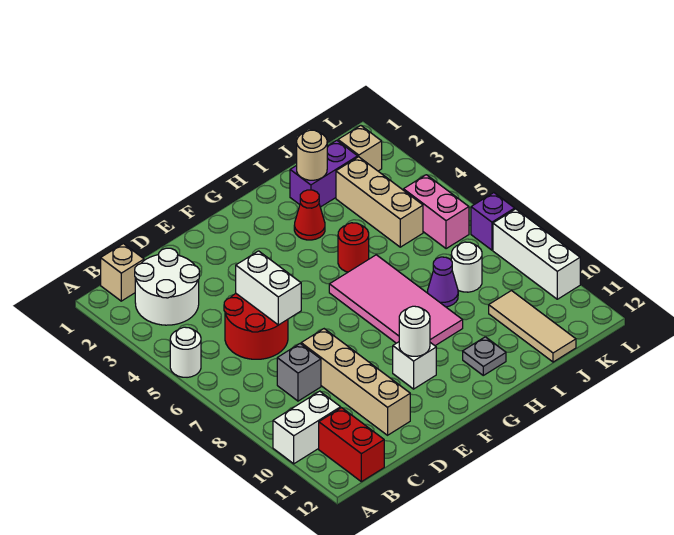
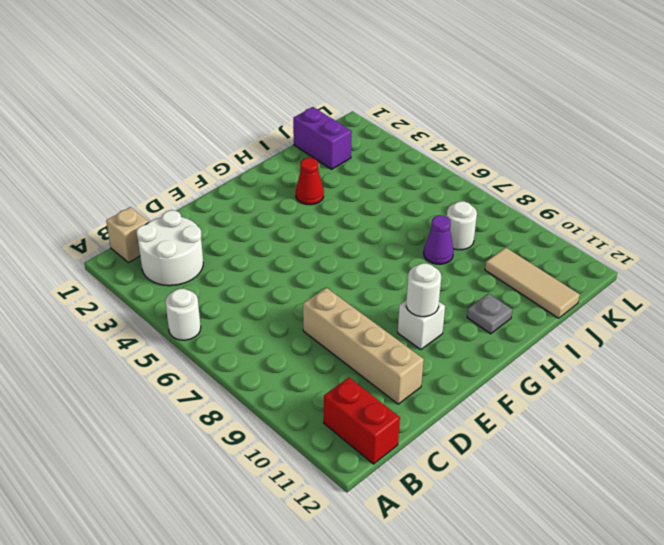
purple brick J1:J2 level 1 -> purple brick I2:J2 level 1
none -> white brick A10:B10 level 1
none -> red round brick C5:D6 level 1
none -> grey brick C8 level 1

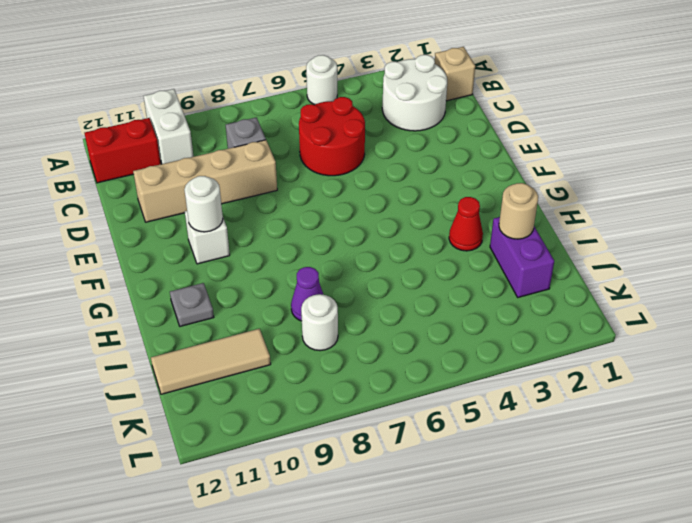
none -> pink tile G6:H9 level 1
none -> red round brick H5 level 1
none -> tan brick J3:J5 level 1

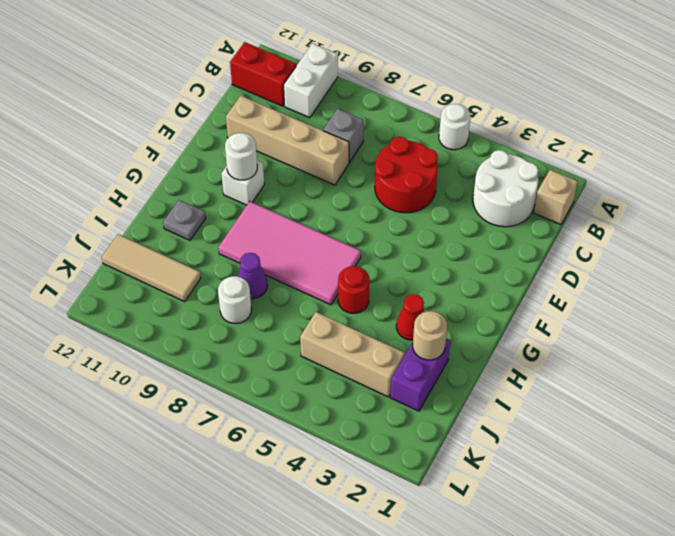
none -> tan brick K2 level 1
none -> pink brick K5:K6 level 1
none -> purple brick L7 level 1

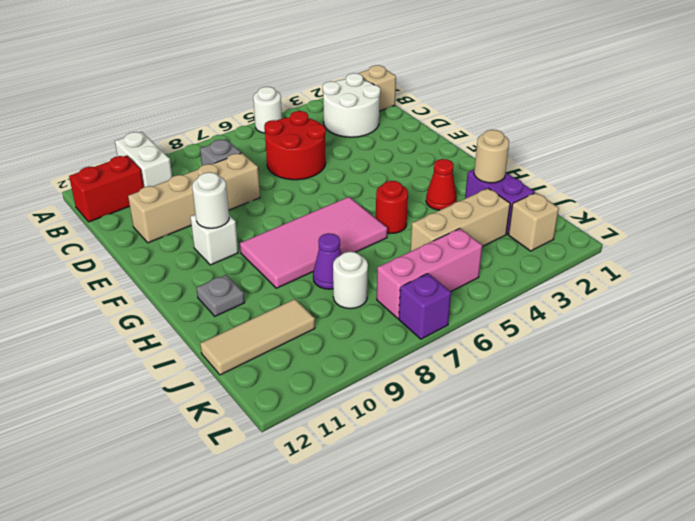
pink brick K5:K7 level 1 -> pink brick K5:K6 level 1
none -> white brick L8:L10 level 1
none -> white brick D5:D6 level 2

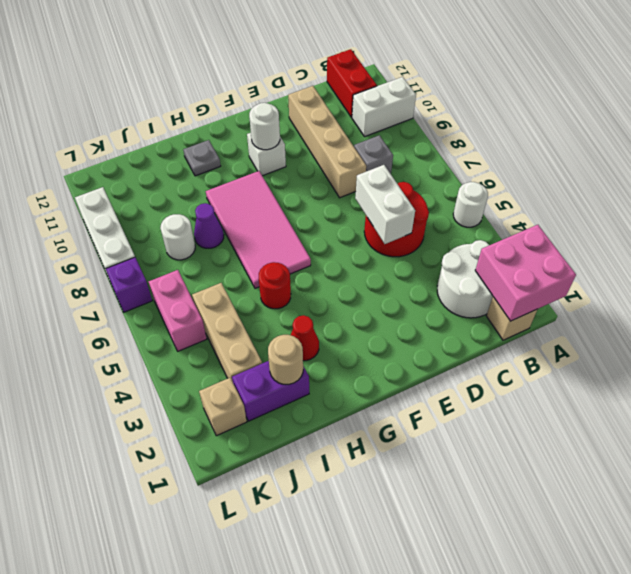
pink brick A1:B2 level 2 -> none
none -> tan tile J10:J12 level 1

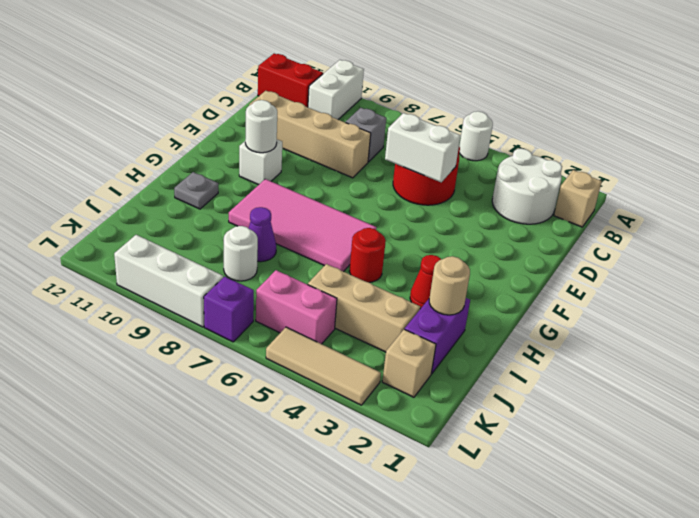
tan tile L3:L5 level 1 -> tan tile J10:J12 level 1

